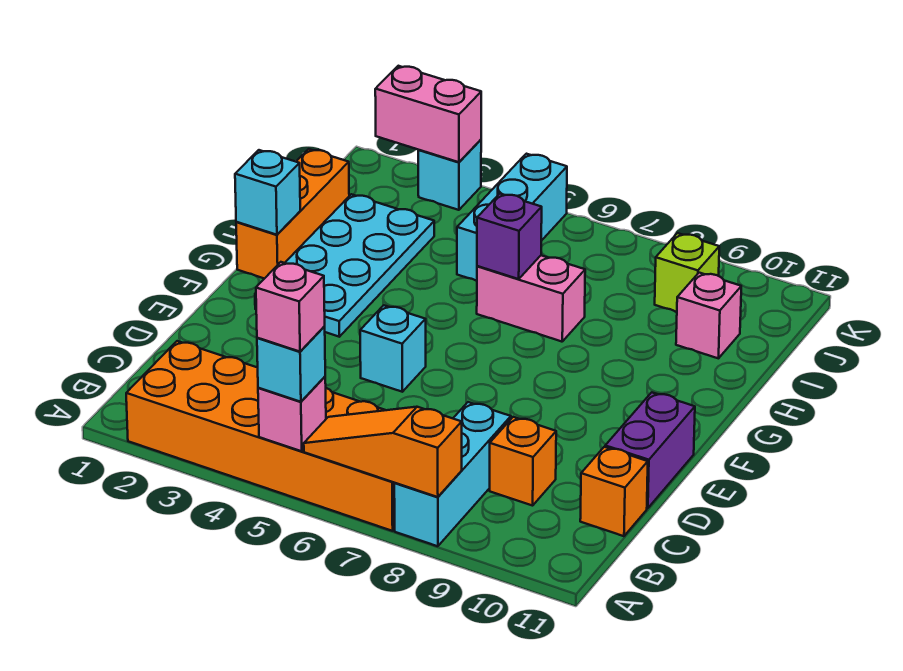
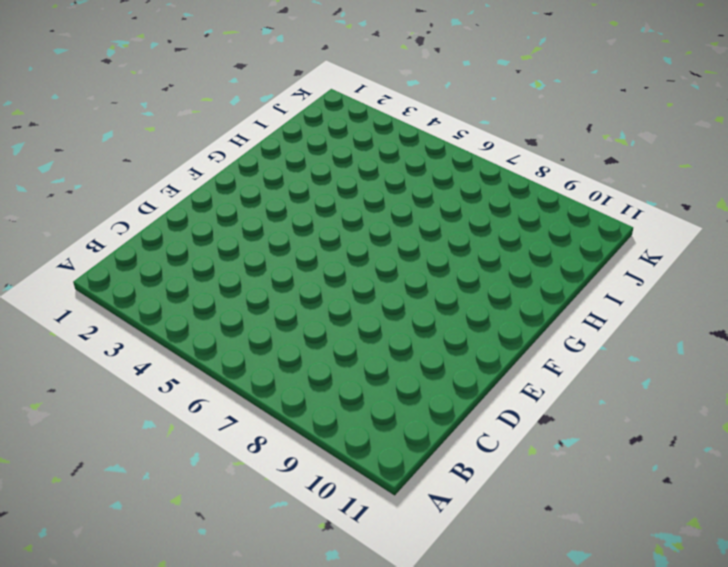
none -> orange brick A2:B7 level 1
none -> cyan brick A8:C8 level 1
none -> orange brick C9 level 1

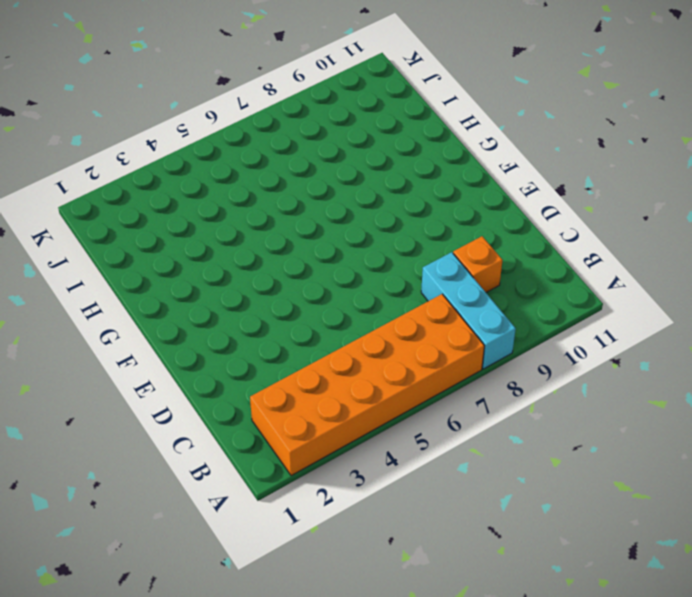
none -> orange brick C11 level 1
none -> purple brick D11:E11 level 1
none -> cyan brick E5 level 1

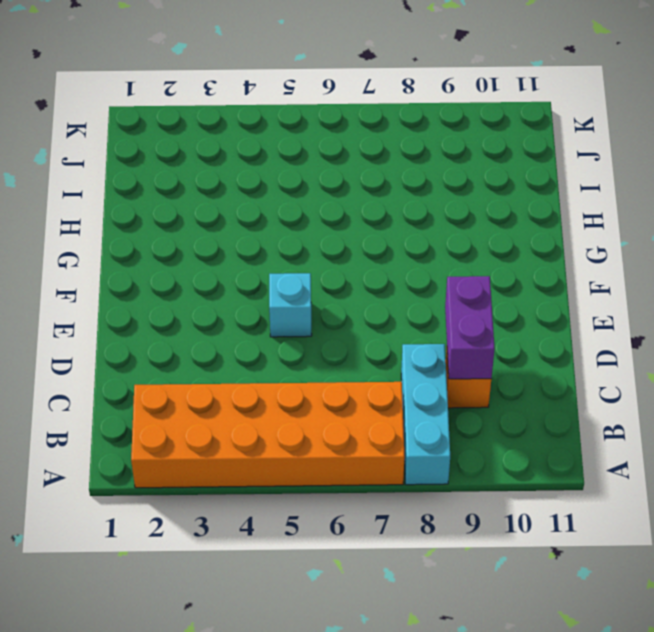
purple brick C9:D9 level 2 -> purple brick D11:E11 level 1
none -> orange brick C11 level 1
none -> cyan plate F2:I3 level 1
none -> orange brick G1:I1 level 1

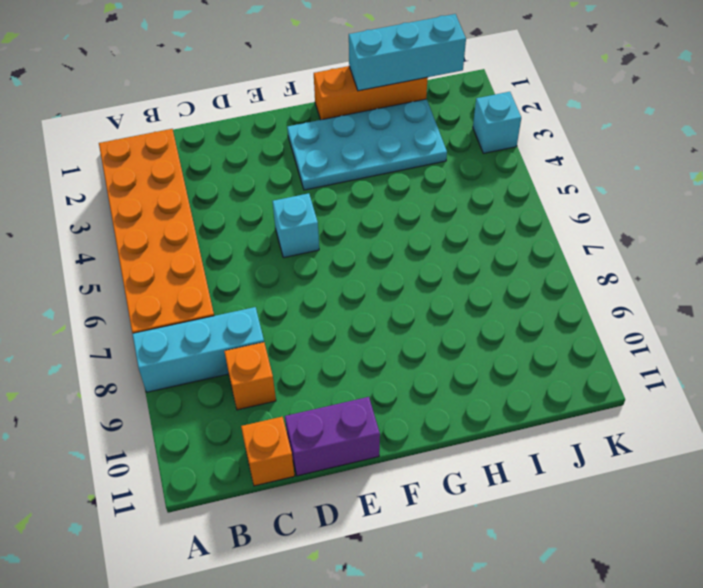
cyan brick H1:J1 level 2 -> cyan brick I5:K5 level 1
none -> pink brick H6:H7 level 1
none -> pink brick I10 level 1
none -> lime brick J9 level 1

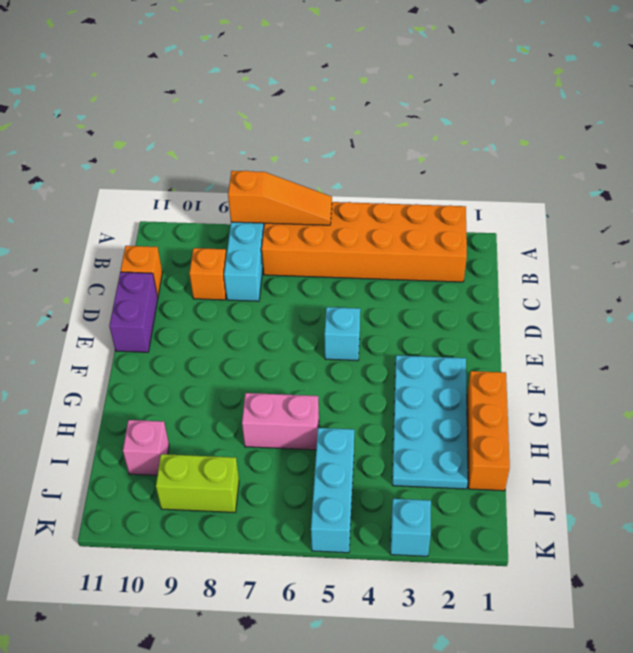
lime brick J8:J9 level 1 -> lime brick J9 level 1
none -> pink brick A5 level 2
none -> cyan brick G1 level 2
none -> purple brick H6 level 2

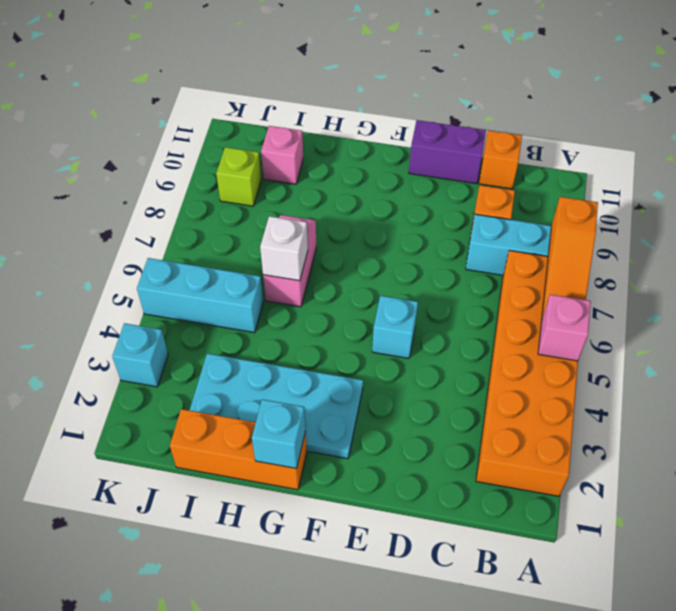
white brick H6 level 2 -> purple brick H6 level 2
none -> pink brick K2:K3 level 2
none -> cyan brick A5 level 3
none -> pink brick A5 level 4

